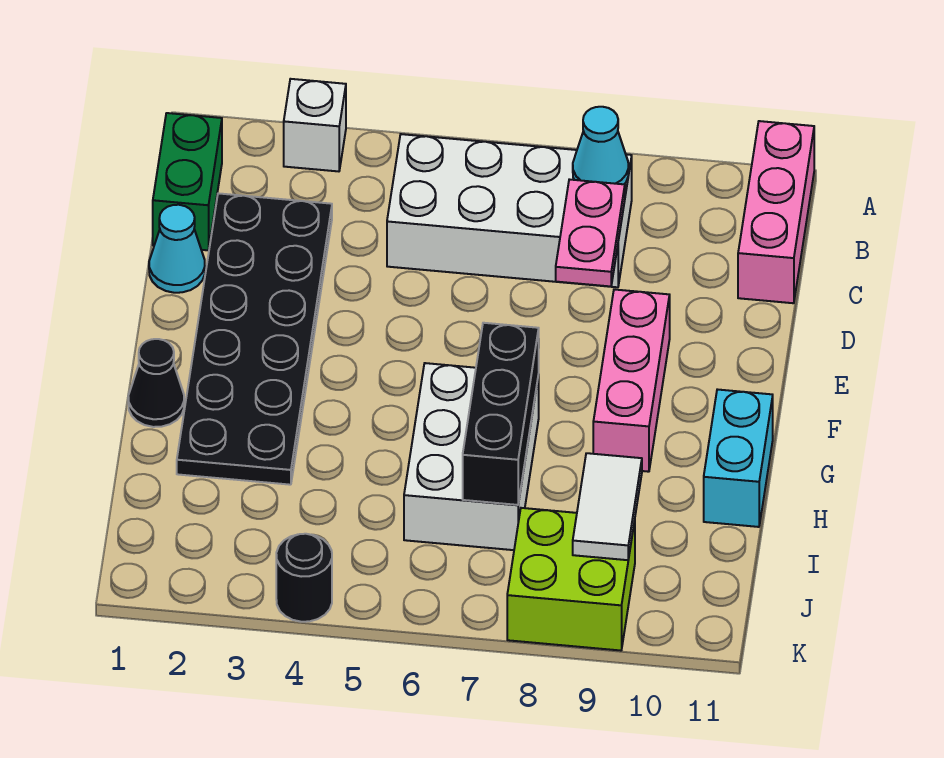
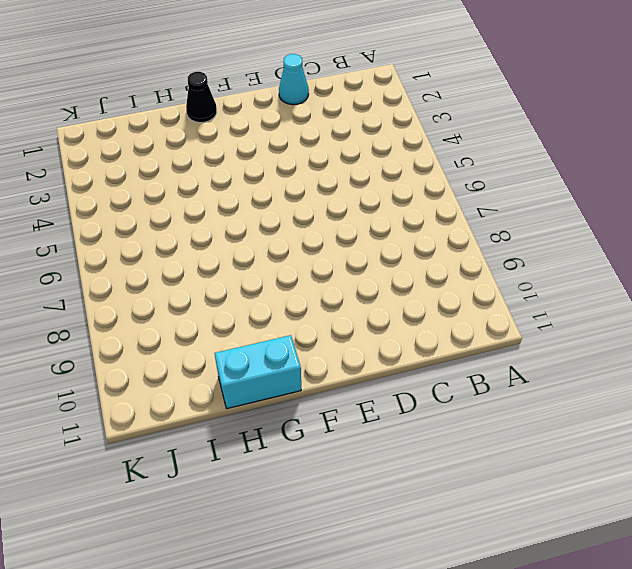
none -> white brick A3 level 1
none -> pink brick A11:C11 level 1
none -> green brick B1:C1 level 1

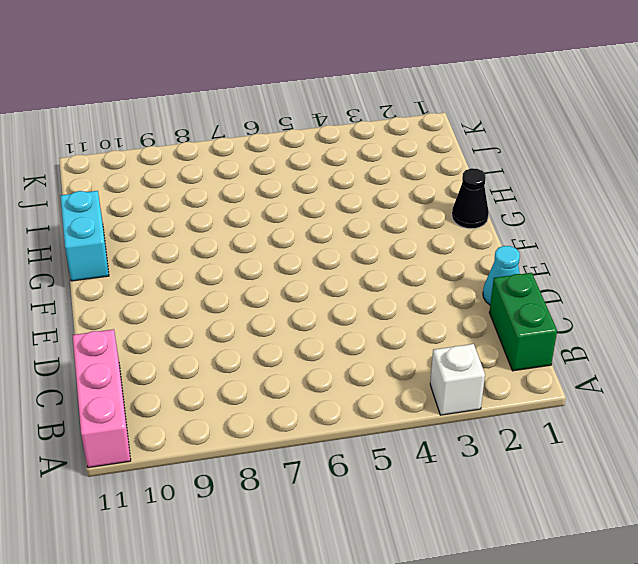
none -> white brick B5:C8 level 1
none -> black plate C2:H3 level 1
none -> pink brick E9:G9 level 1

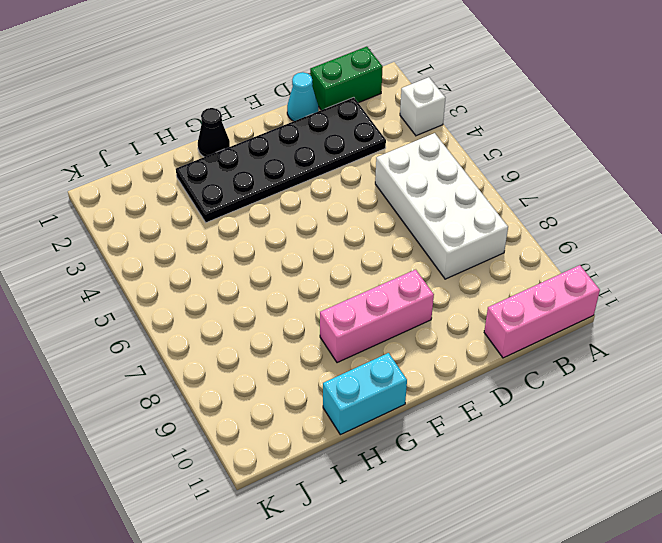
none -> white brick G6:I7 level 1
none -> lime brick J8:K9 level 1
none -> black round brick K4 level 1

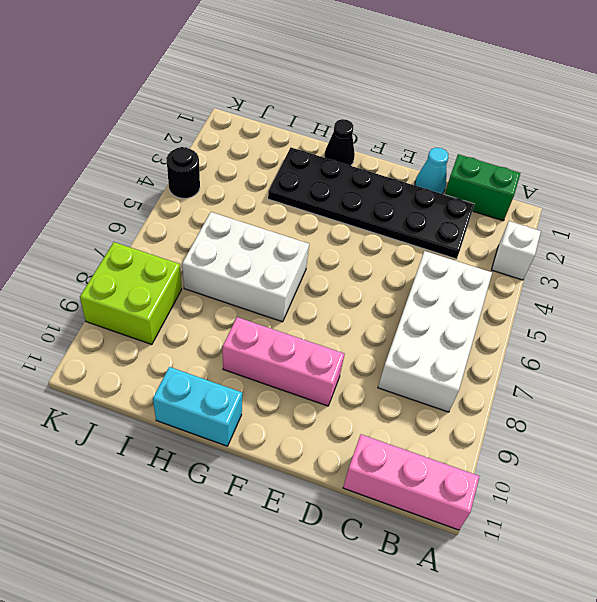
none -> cyan cone B8 level 2
none -> pink plate C8:D8 level 2
none -> black brick G7:I7 level 2

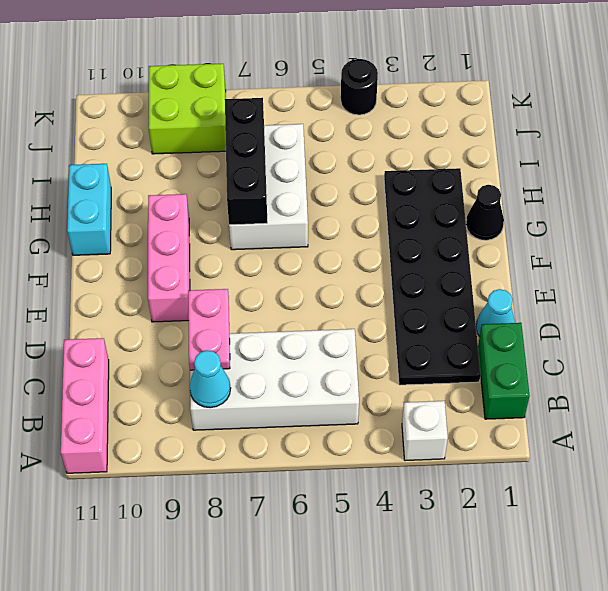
none -> white tile I9:J9 level 2

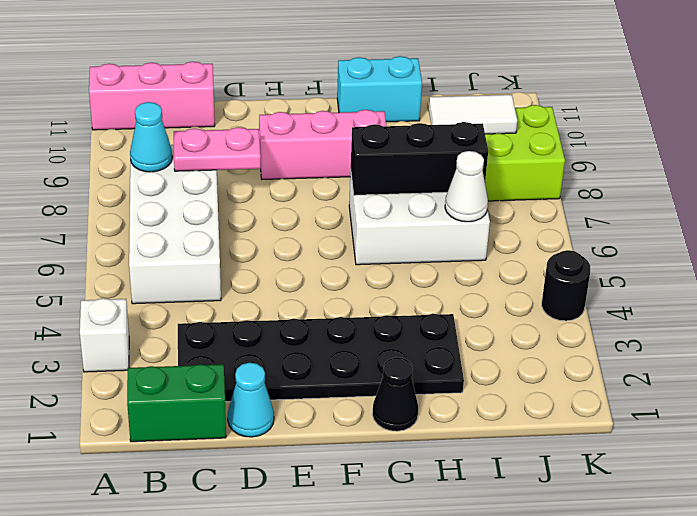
white cone I6 level 2 -> none

